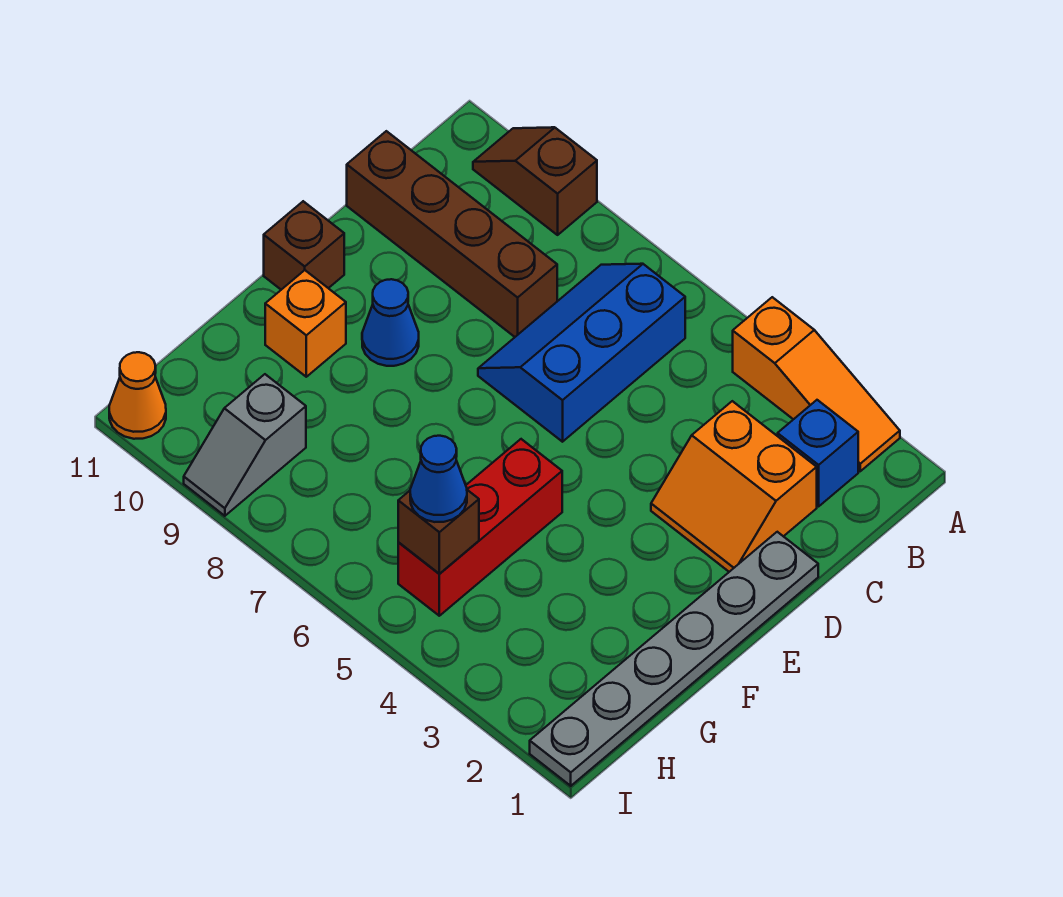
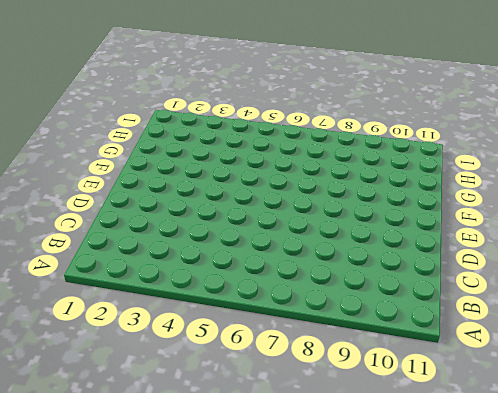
none -> orange slope A2:A4 level 1 top 4
none -> brown slope A9:A10 level 1 top 9
none -> blue brick B2 level 1

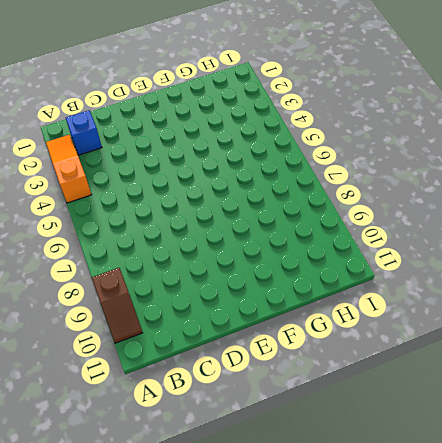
none -> blue slope B6:D7 level 1 top 6
none -> orange slope C2:D3 level 1 top C
none -> brown brick C8:C11 level 1

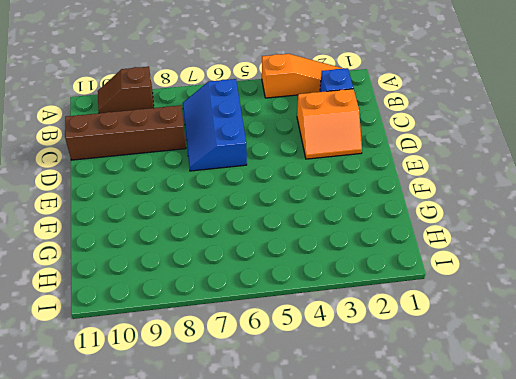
none -> grey plate D1:I1 level 1
none -> blue cone E9 level 1
none -> brown brick E11 level 1

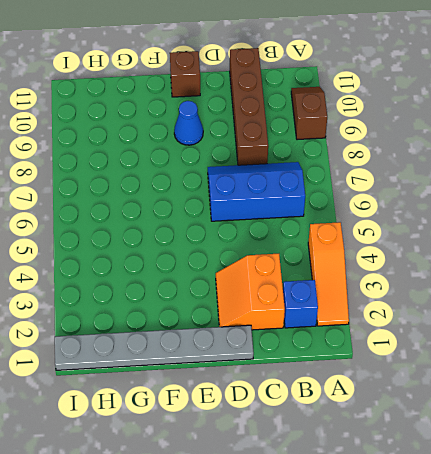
none -> red brick F5:H5 level 1
none -> orange brick F10 level 1
none -> grey slope H9:I9 level 1 top H

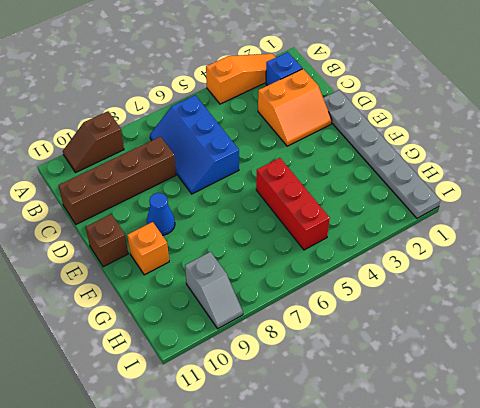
none -> orange cone I11 level 1
none -> brown brick H5 level 2
none -> blue cone H5 level 3

